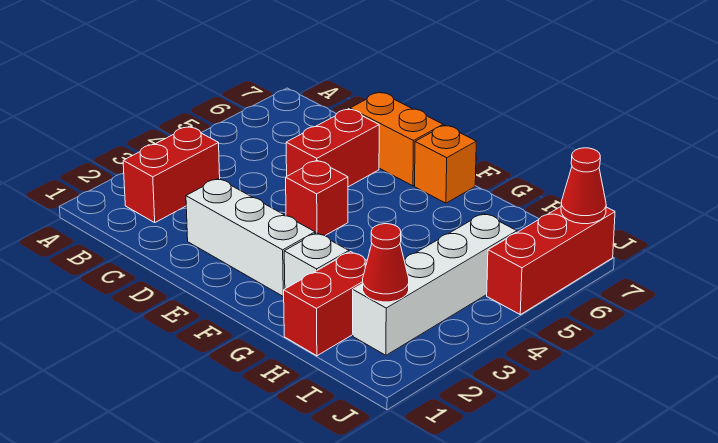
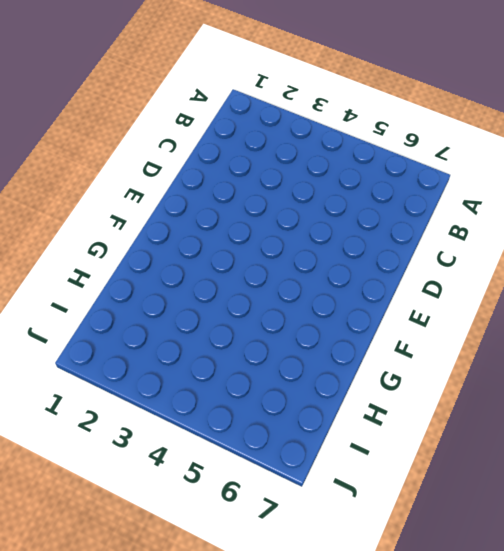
none -> red brick B2:B3 level 1
none -> white brick D2:F2 level 1
none -> red brick D5:D6 level 1

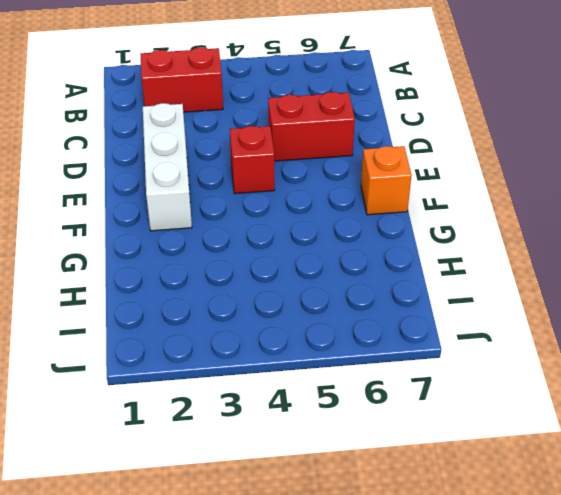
none -> orange brick D7:E7 level 1
none -> white brick G2 level 1
none -> red brick H1:H2 level 1

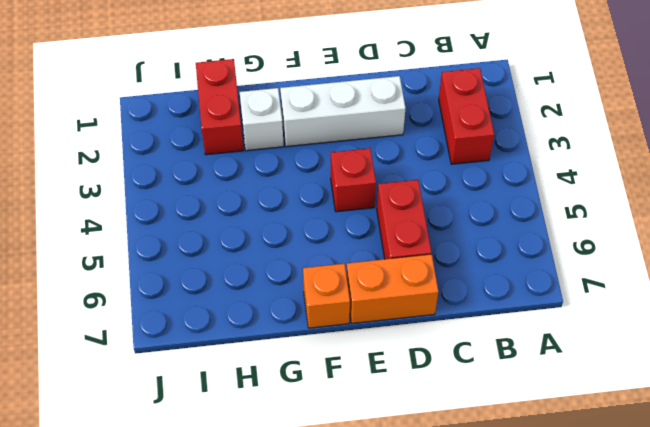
none -> white brick I2:I5 level 1
none -> red brick J5:J7 level 1
none -> red cone I2 level 2

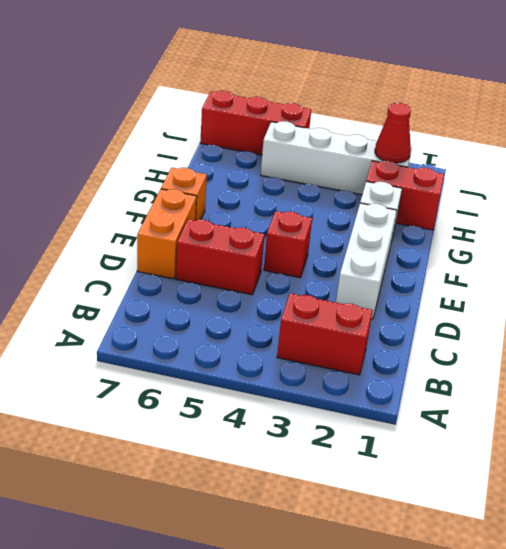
none -> red cone J7 level 2

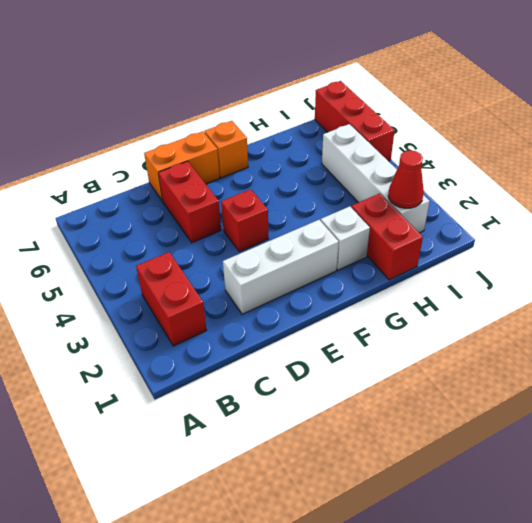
none -> red cone J7 level 2

